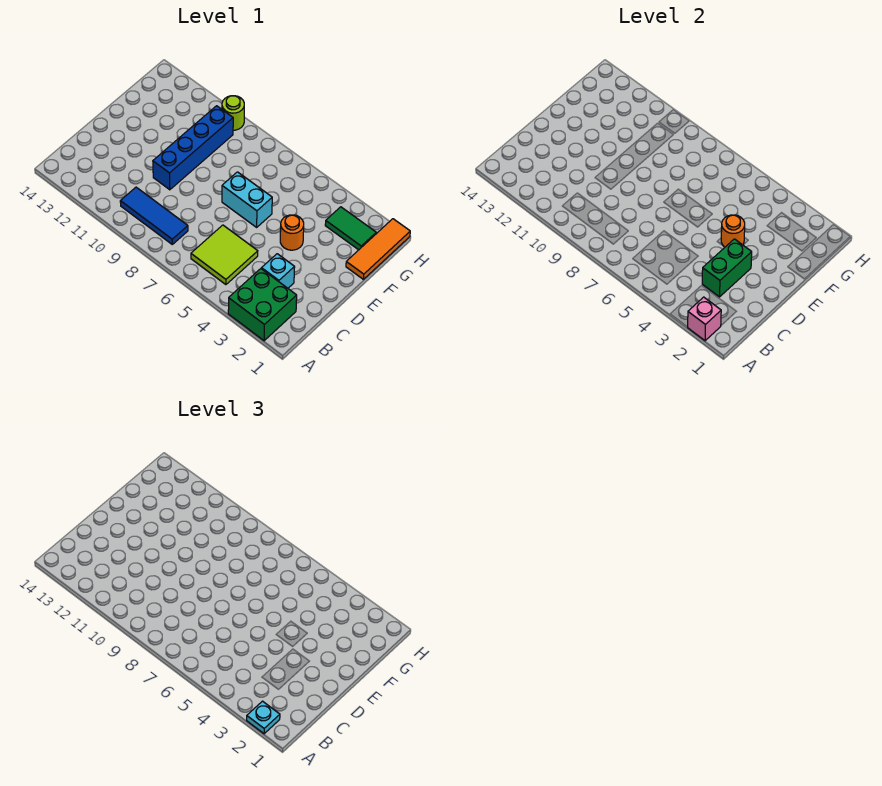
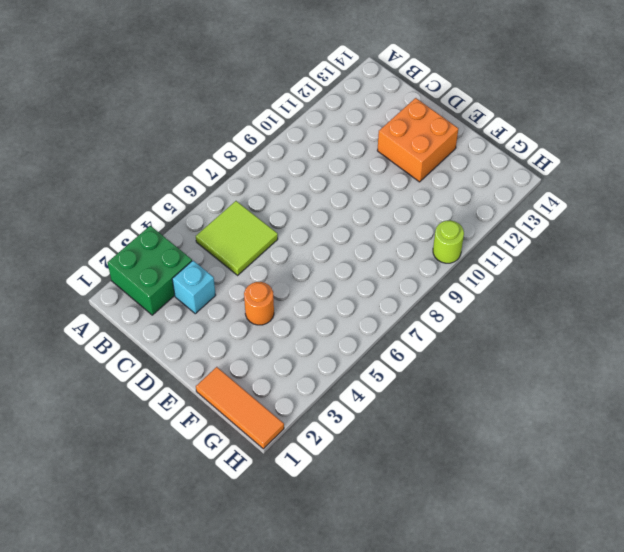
orange brick D12:E13 level 1 -> none
none -> blue tile B8:B10 level 1
none -> blue brick D10:G10 level 1
none -> cyan brick E6:E7 level 1

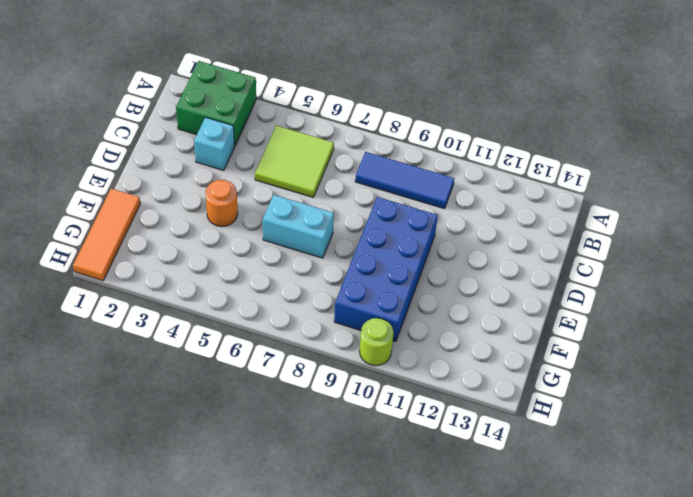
blue brick D9:G10 level 1 -> blue brick D10:G10 level 1
none -> green tile G2:G3 level 1
none -> pink brick A2 level 2
none -> green brick C3:D3 level 2

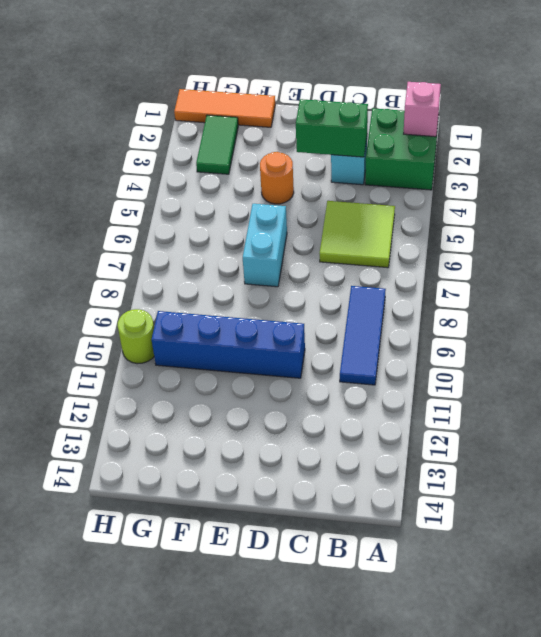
none -> orange round brick E4 level 2
none -> cyan plate A2 level 3

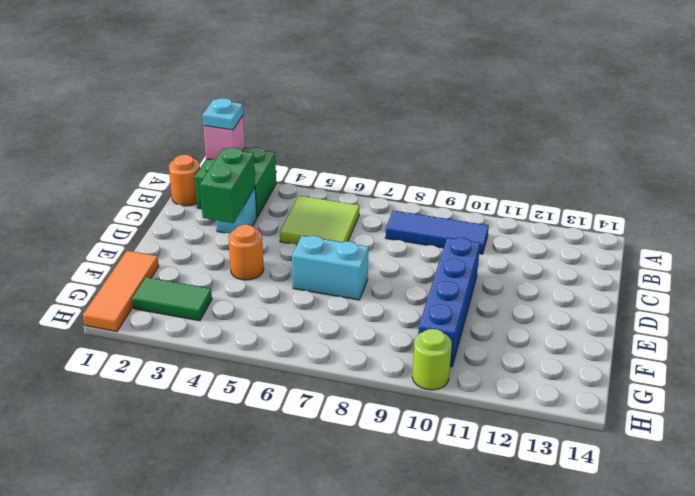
orange round brick B1 level 1 -> orange round brick E4 level 2

